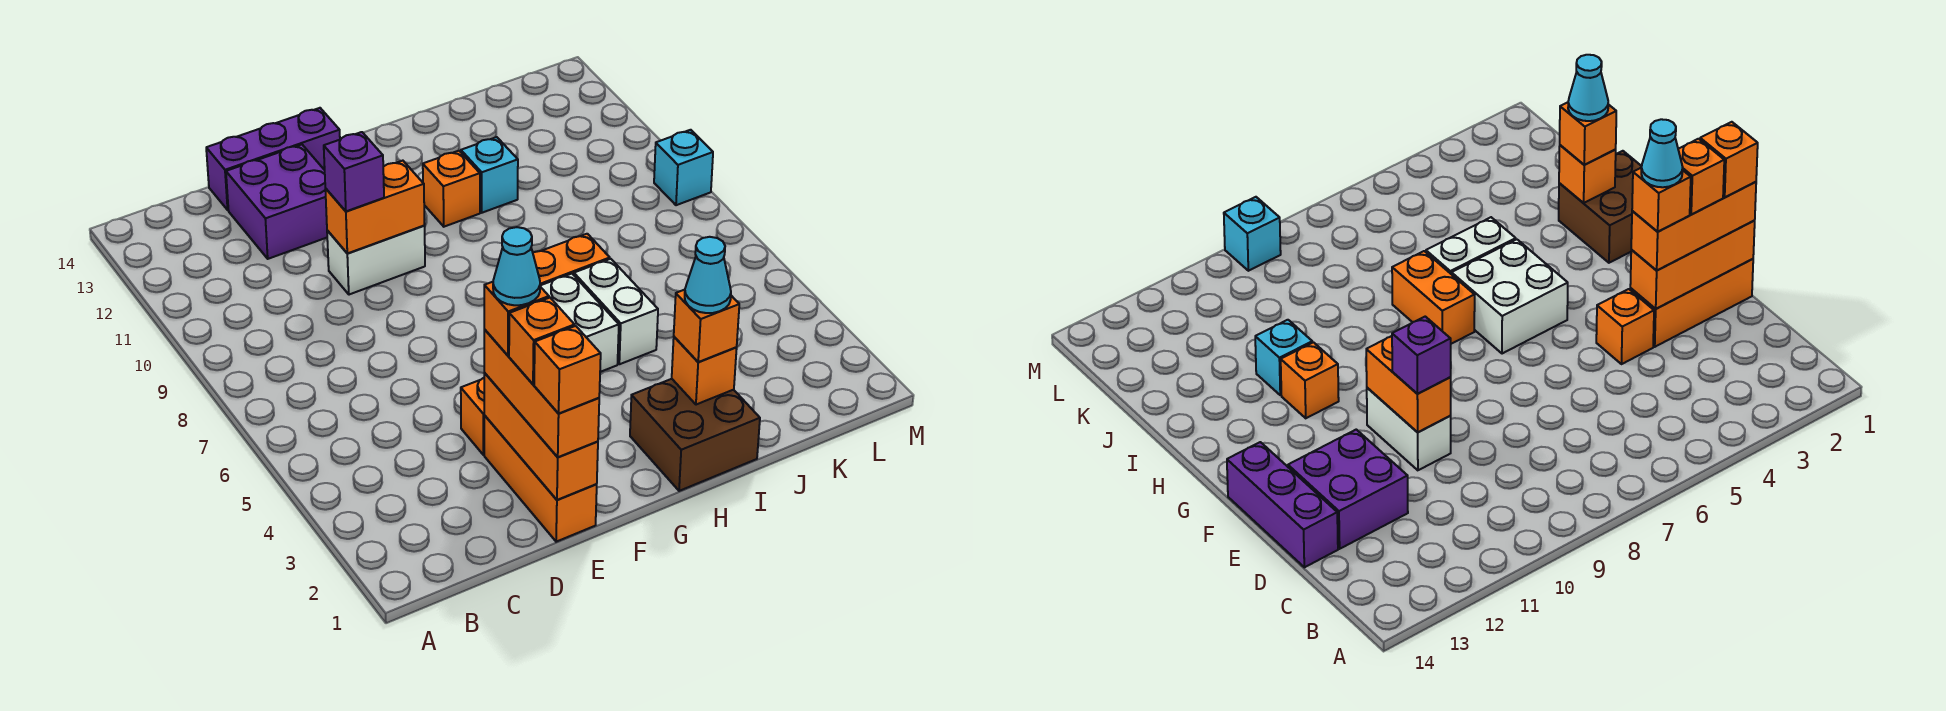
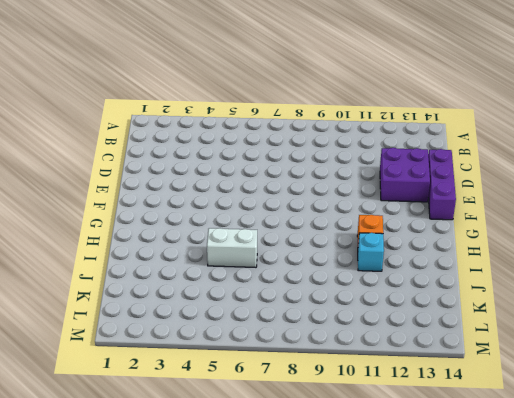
none -> orange brick E1:E3 level 1
none -> orange brick E4 level 1
none -> white brick E10:F10 level 1

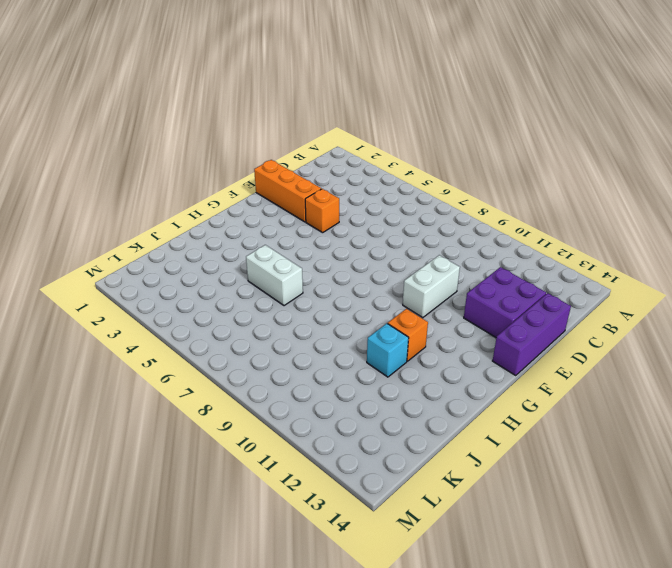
none -> white brick G5:H6 level 1
none -> brown brick H1:I2 level 1
none -> orange brick H7:I7 level 1

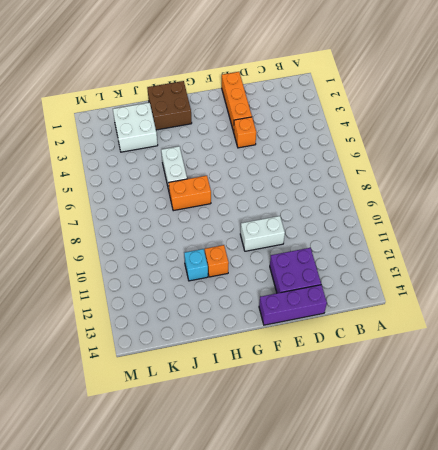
white brick J2:K3 level 1 -> white brick G5:H6 level 1
none -> cyan brick M9 level 1
none -> orange brick E1:E3 level 2
none -> orange brick E10:F10 level 2

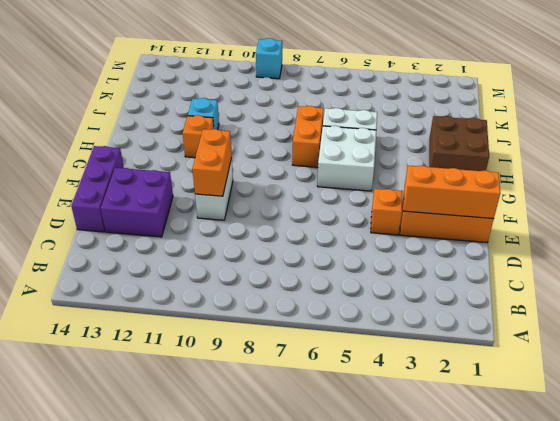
none -> orange brick I2 level 2
none -> orange brick E1:E3 level 3
none -> purple brick E10 level 3

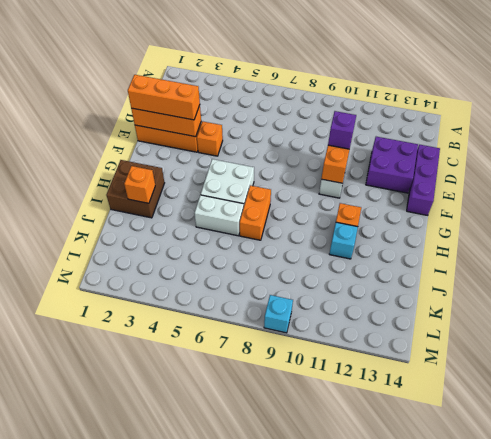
none -> orange brick I2 level 3
none -> orange brick E1 level 4
none -> orange brick E2 level 4

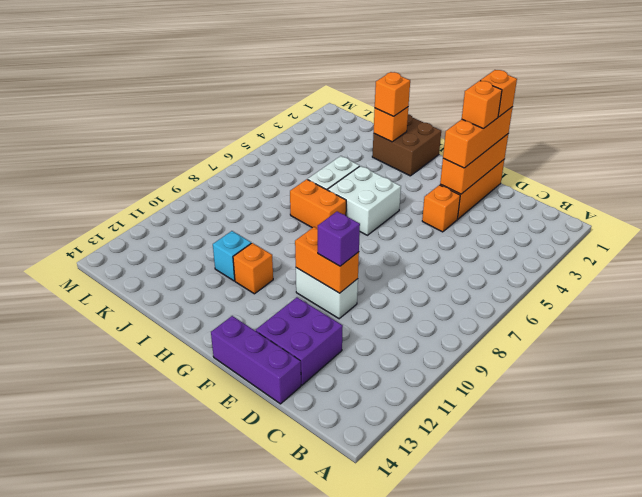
none -> cyan brick M9 level 1
none -> orange brick E3 level 4
none -> cyan cone I2 level 4

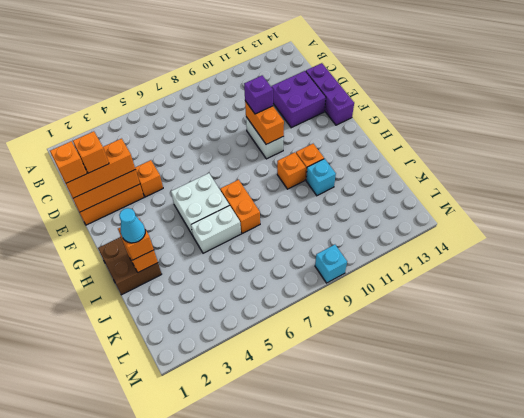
orange brick H10 level 1 -> orange brick E3 level 4
none -> cyan cone E3 level 5

